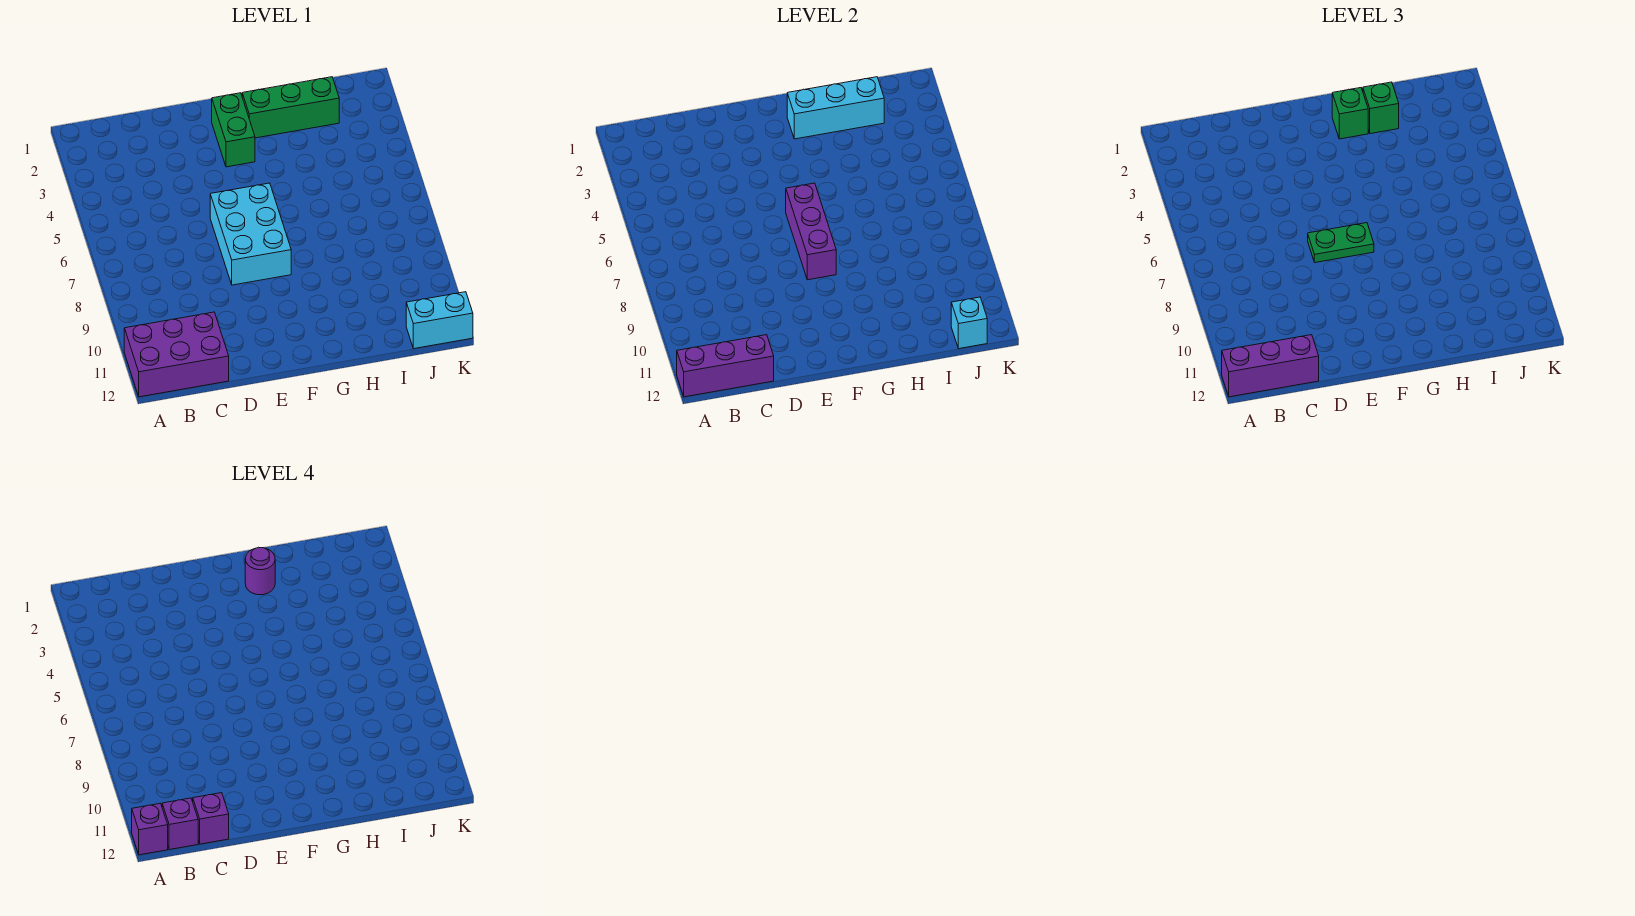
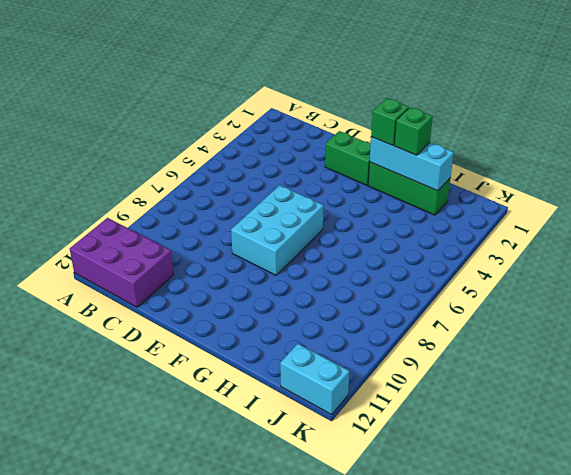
green brick E2:F2 level 1 -> green brick F2:F3 level 1
none -> purple brick A12:C12 level 2
none -> purple brick F6:F8 level 2
none -> cyan brick J12 level 2

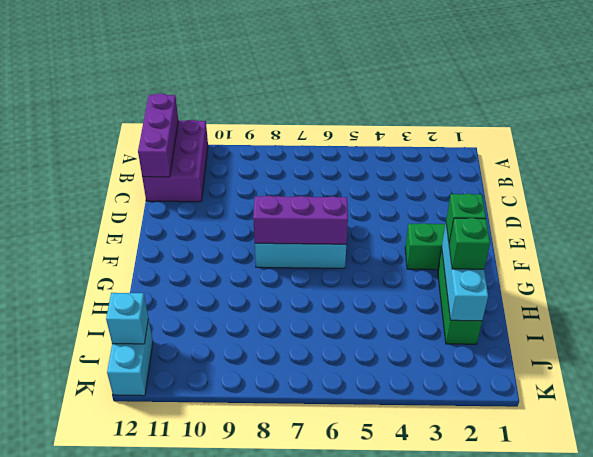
none -> purple brick A12:C12 level 3
none -> green plate E7:F7 level 3
none -> purple brick A12 level 4

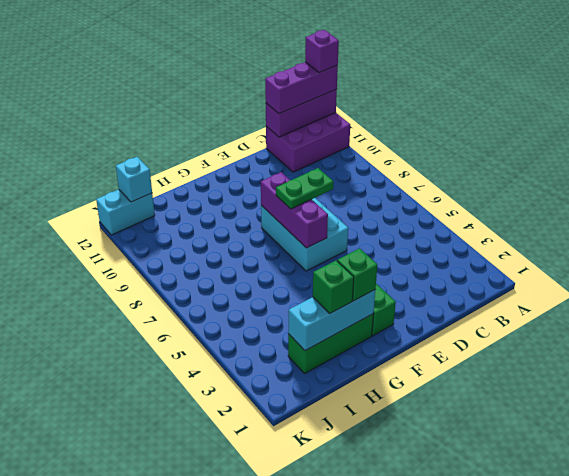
none -> purple brick B12 level 4
none -> purple brick C12 level 4
none -> purple round brick G2 level 4

